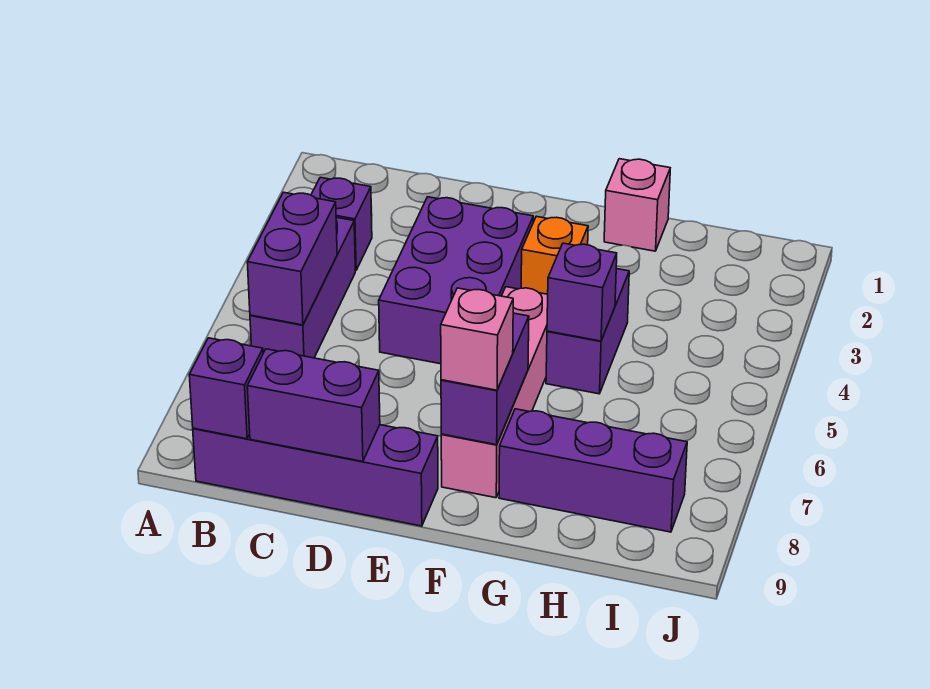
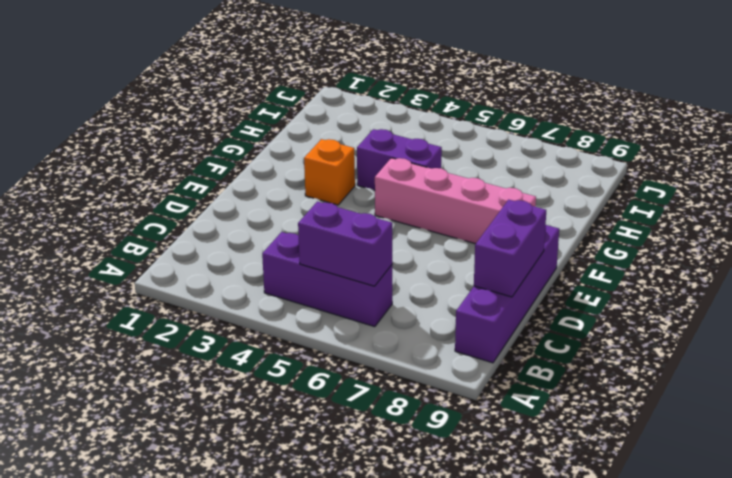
none -> purple brick B3 level 1
none -> purple brick D3:E5 level 1
none -> pink brick G1 level 1

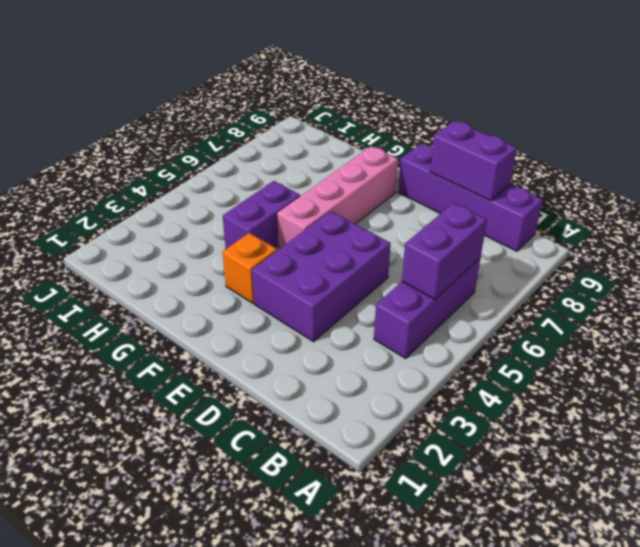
none -> purple brick B3 level 1
none -> pink brick G1 level 1
none -> purple brick G8:I8 level 1

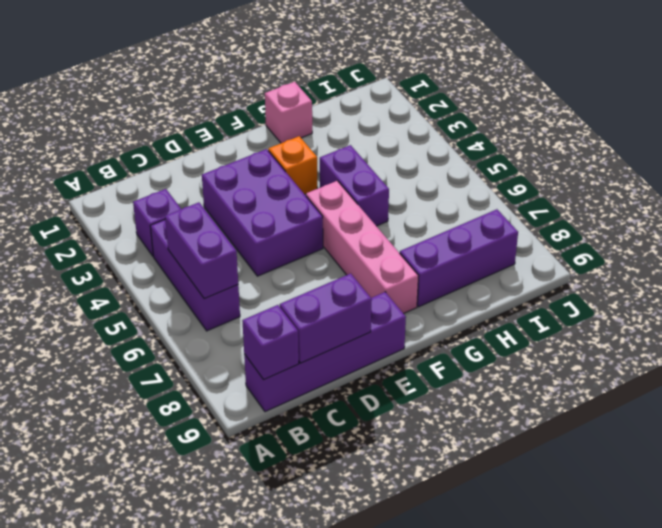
none -> purple brick F7:F8 level 2
none -> purple brick G5 level 2
none -> pink brick F8 level 3

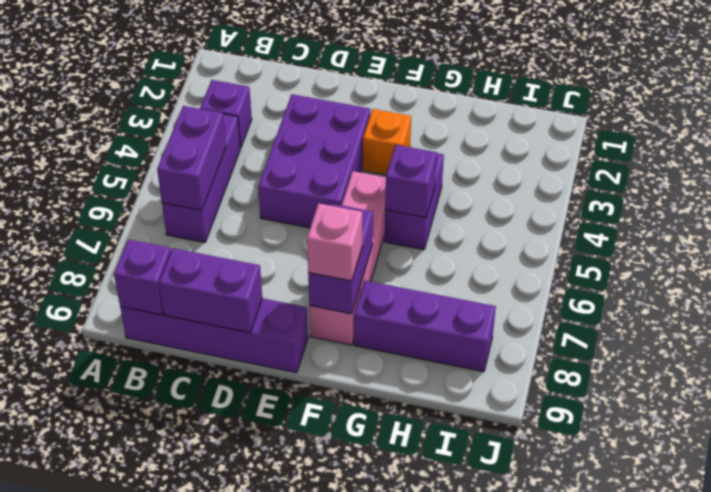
none -> pink brick G1 level 1

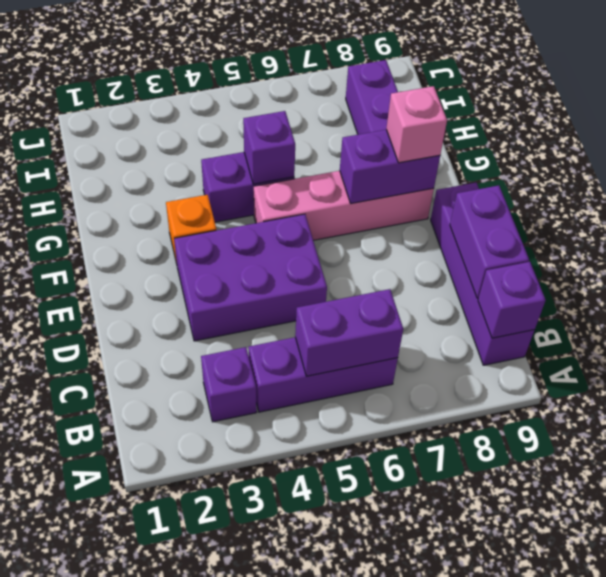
none -> pink brick G1 level 1

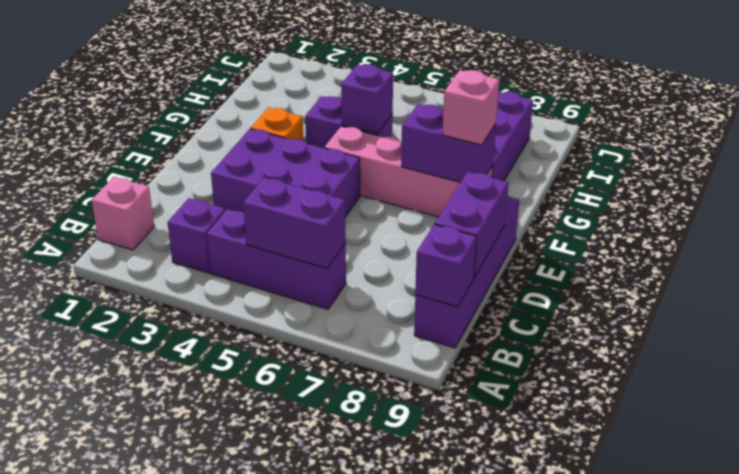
pink brick B1 level 1 -> pink brick G1 level 1

